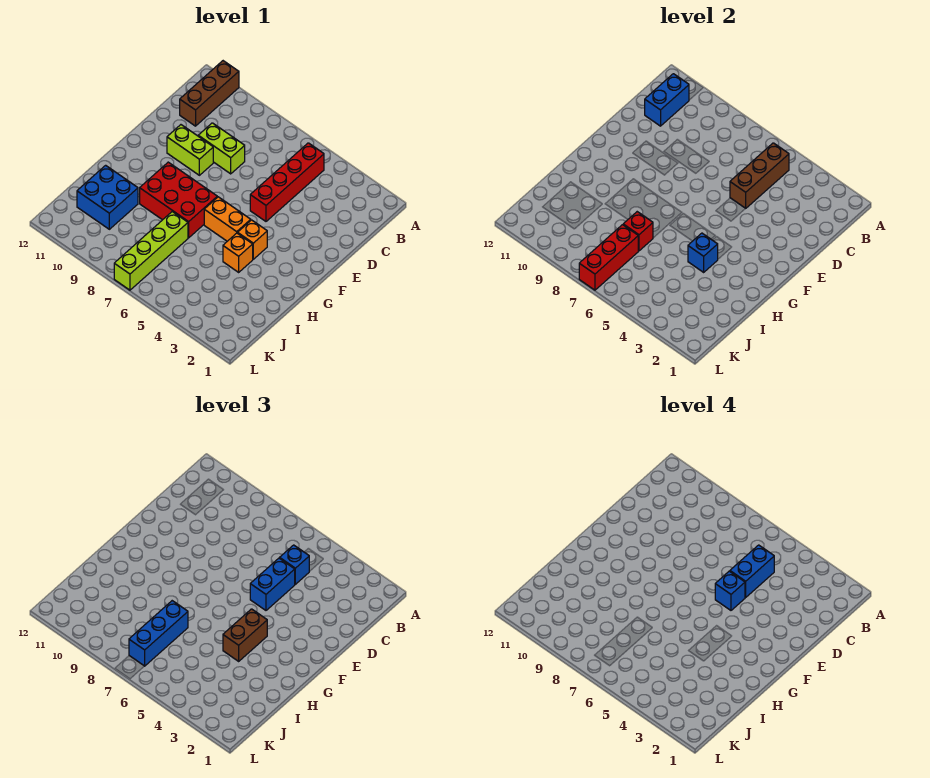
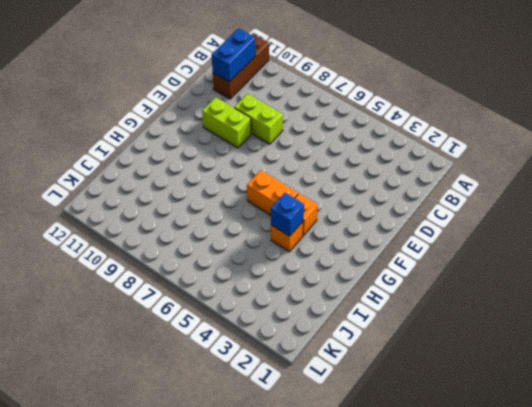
none -> red brick B5:E5 level 1
none -> red brick G7:H9 level 1
none -> lime brick I7:L7 level 1

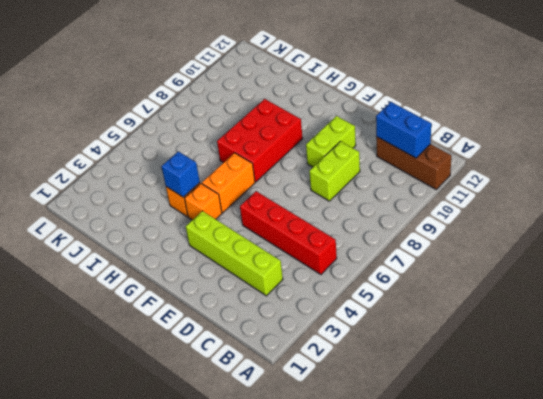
lime brick C3:F3 level 1 -> lime brick I7:L7 level 1
none -> blue brick I10:J11 level 1
none -> brown brick B5:D5 level 2
none -> red brick I7 level 2

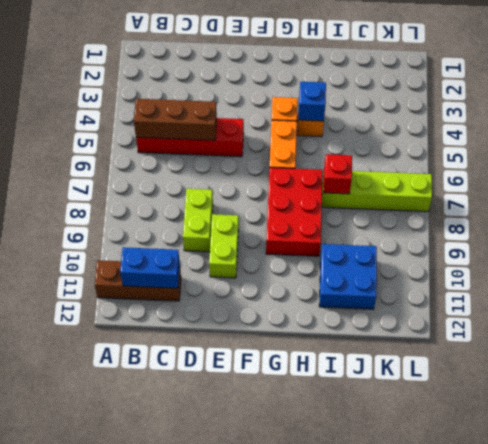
none -> red brick J7:L7 level 2
none -> blue brick C5 level 3
none -> blue brick D5:E5 level 3

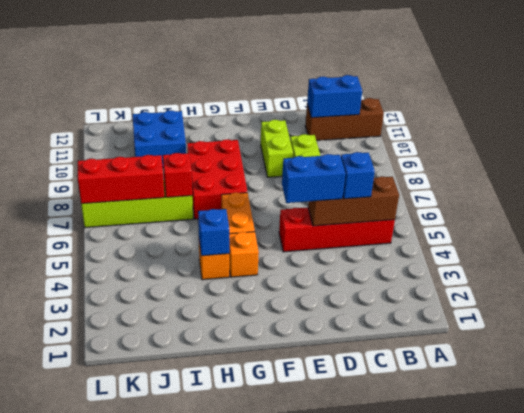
none -> brown brick G4:H4 level 3
none -> blue brick I7:K7 level 3
none -> blue brick C5:D5 level 4

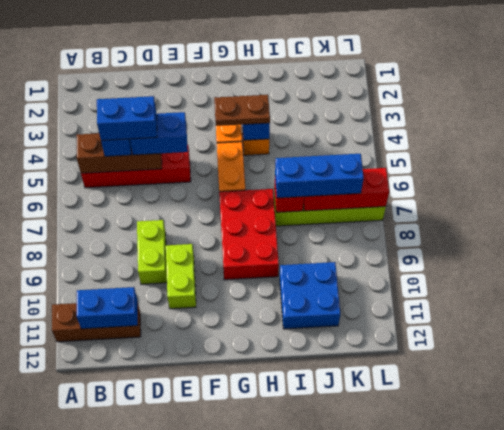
brown plate G4:H4 level 3 -> brown brick G4:H4 level 3
none -> blue brick E5 level 4

